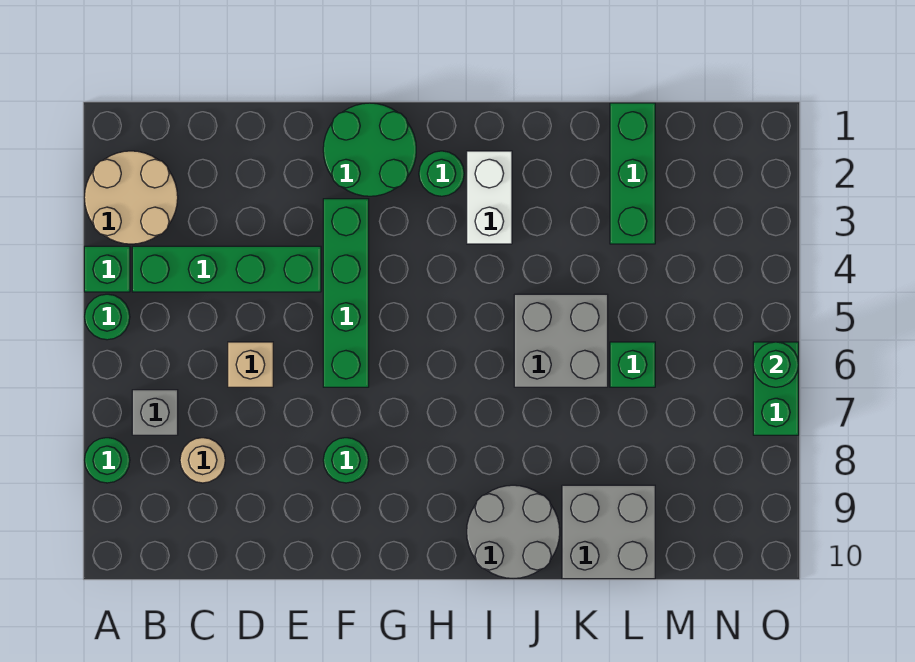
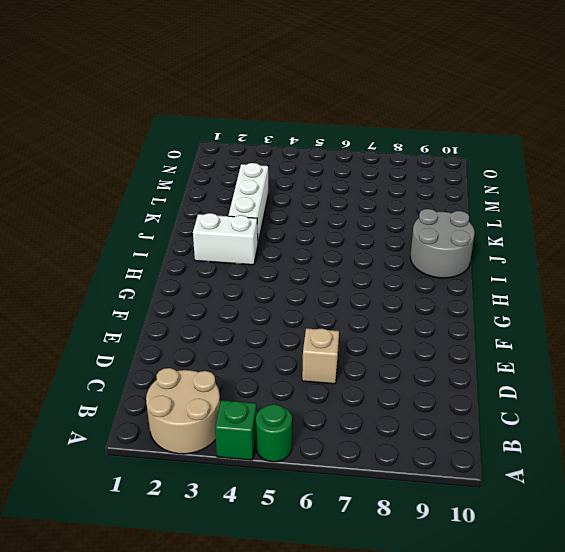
white brick J3:L3 level 1 -> green brick L1:L3 level 1
none -> green round brick A8 level 1
none -> green brick B4:E4 level 1
none -> grey brick B7 level 1

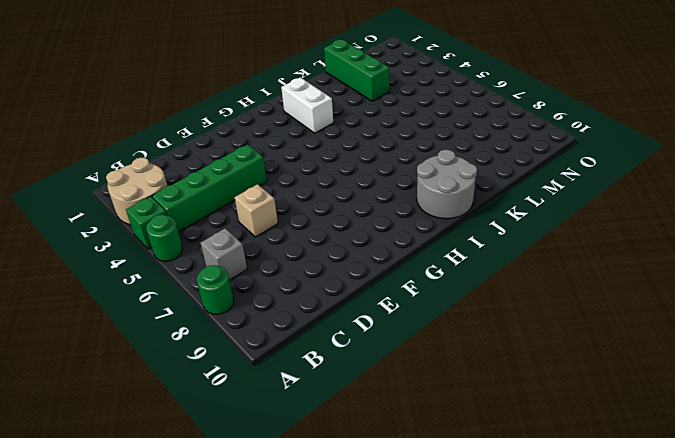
none -> tan round brick C8 level 1
none -> green round brick F1:G2 level 1
none -> green brick F3:F6 level 1

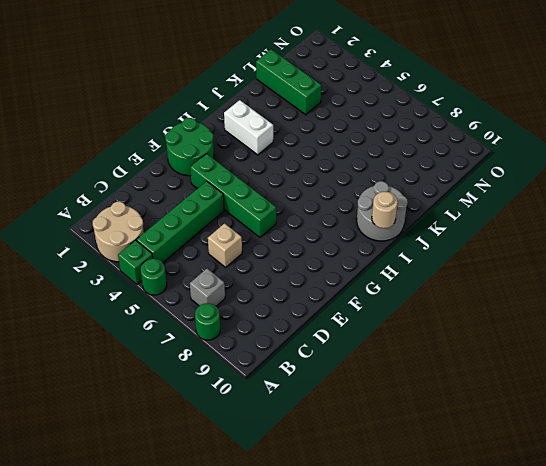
tan round brick I10 level 2 -> tan round brick C8 level 1
none -> green round brick F8 level 1
none -> green round brick H2 level 1
none -> grey brick J5:K6 level 1

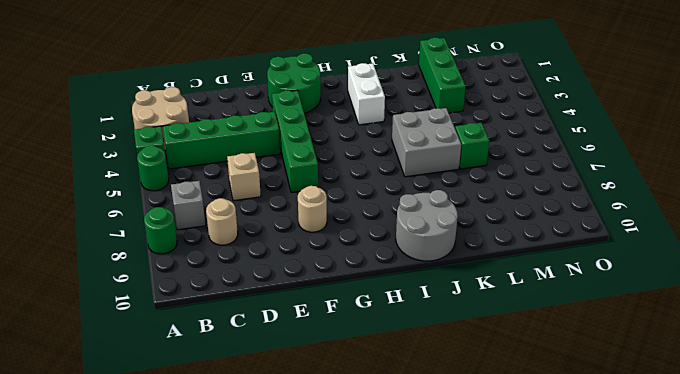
tan round brick F8 level 1 -> green round brick F8 level 1
none -> green round brick H2 level 1
none -> grey brick K9:L10 level 1
none -> green brick O6:O7 level 1

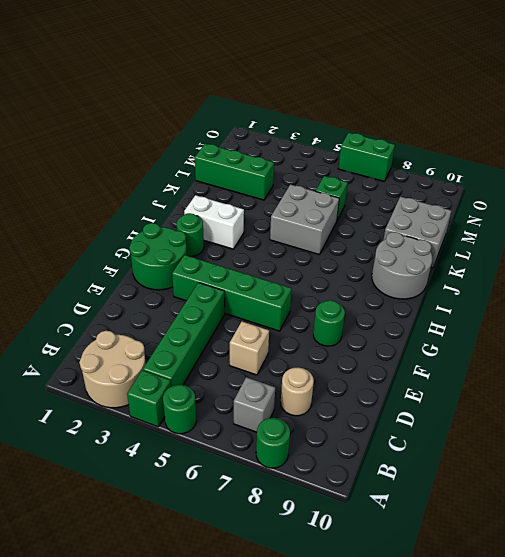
none -> green round brick O6 level 2

